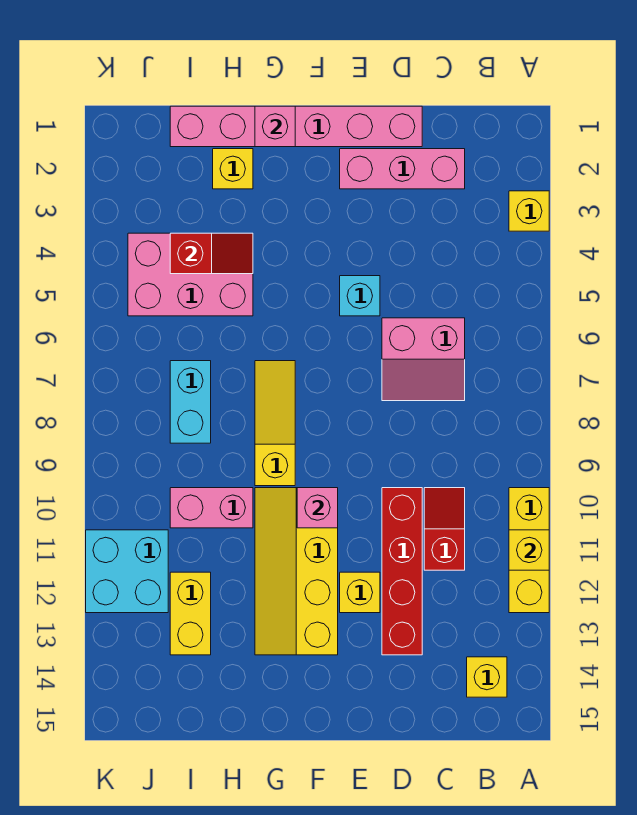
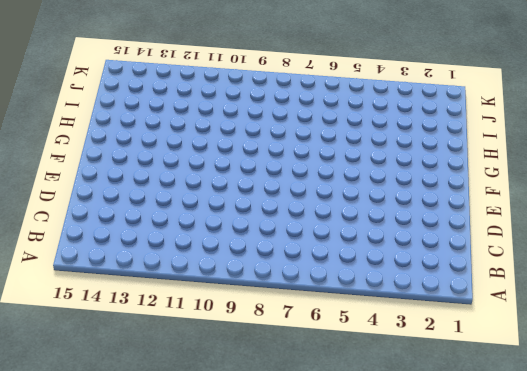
none -> yellow brick A3 level 1
none -> yellow brick A10:A12 level 1
none -> yellow brick B14 level 1

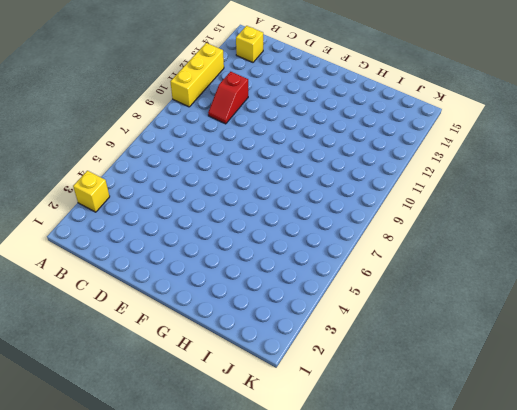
none -> pink brick C2:E2 level 1
none -> pink slope C6:D7 level 1 top 6
none -> pink brick D1:I1 level 1

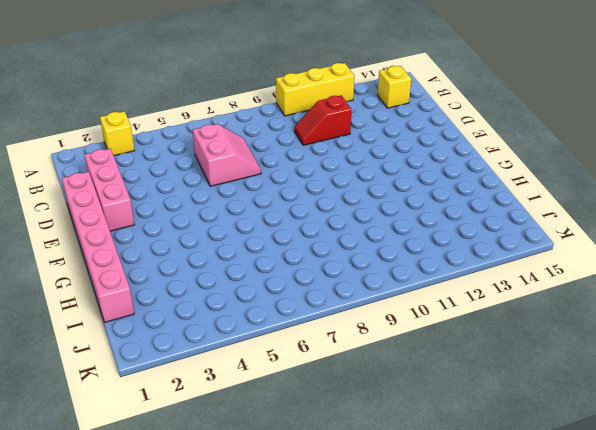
none -> red brick D10:D13 level 1
none -> cyan brick E5 level 1
none -> yellow brick E12 level 1

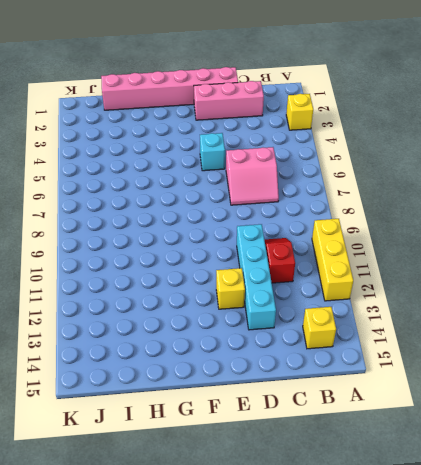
cyan brick D10:D13 level 1 -> red brick D10:D13 level 1
none -> yellow slope F10:G13 level 1 top F
none -> yellow slope G7:G9 level 1 top 9
none -> yellow brick H2 level 1

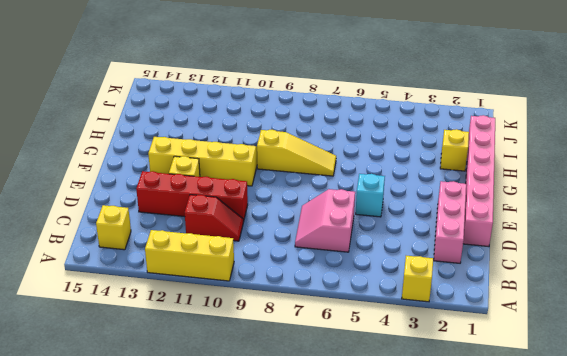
none -> pink brick H4:J5 level 1
none -> pink brick H10:I10 level 1
none -> cyan brick I7:I8 level 1

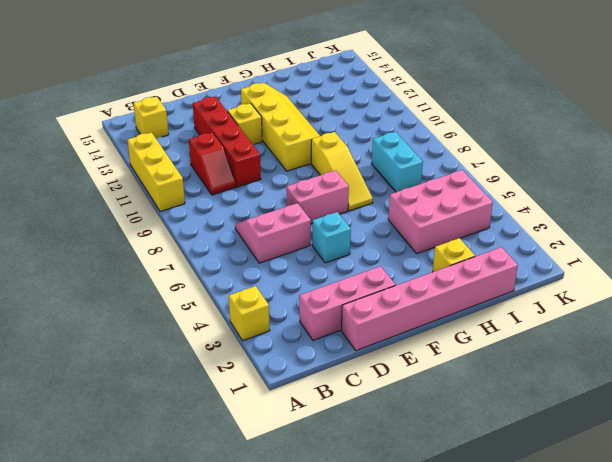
pink brick E7:F7 level 1 -> pink brick H10:I10 level 1
none -> yellow brick I12:I13 level 1
none -> cyan brick J11:K12 level 1
none -> yellow brick A11 level 2

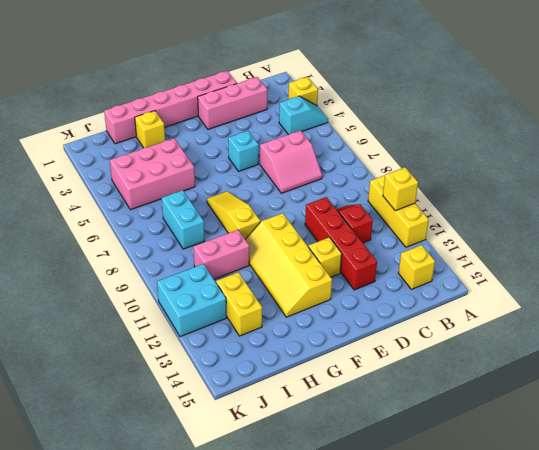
cyan slope A4:B4 level 1 top B -> none
none -> pink brick F10 level 2
none -> pink brick G1 level 2
none -> red slope H4:I4 level 2 top I

